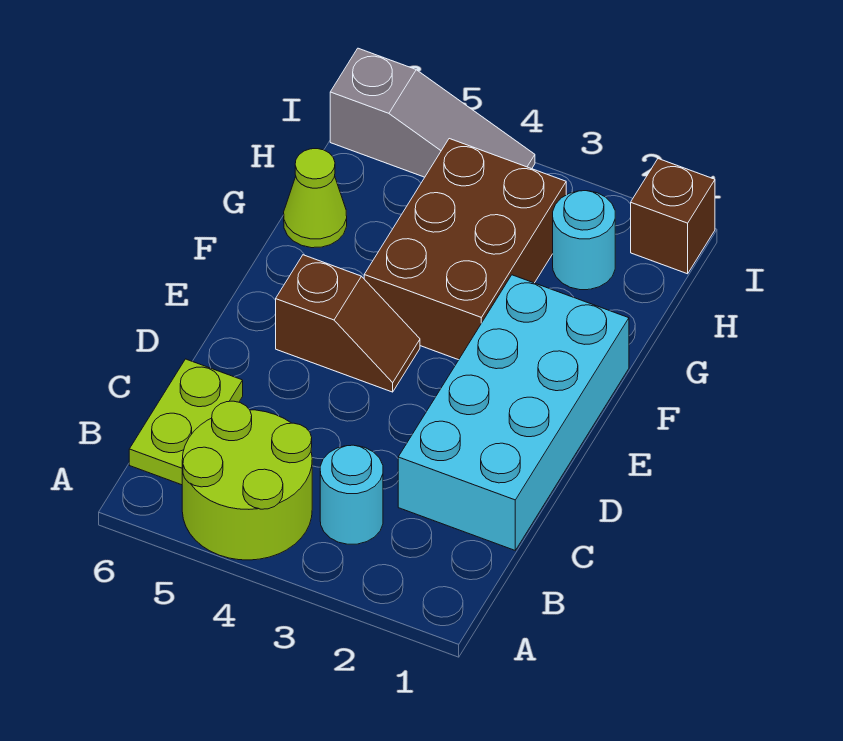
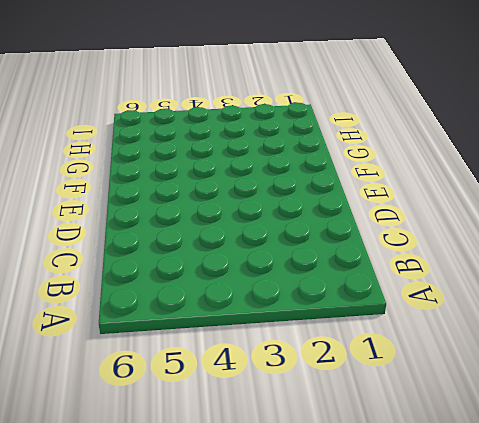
none -> lime round brick A4:B5 level 1
none -> cyan round brick B3 level 1

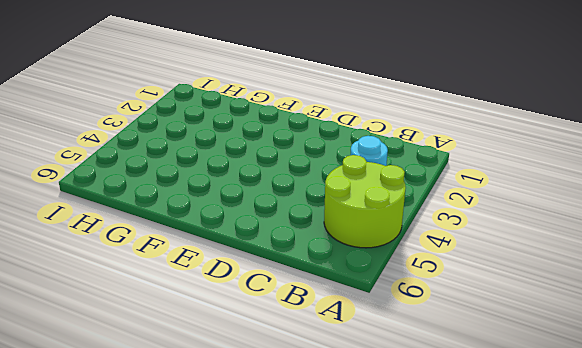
none -> lime plate B6:C6 level 1
none -> cyan brick C1:F2 level 1

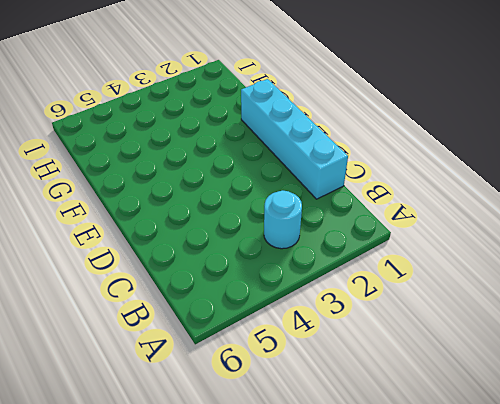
cyan brick C1:F1 level 1 -> cyan brick C1:F2 level 1
none -> lime round brick A4:B5 level 1
none -> lime plate B6:C6 level 1

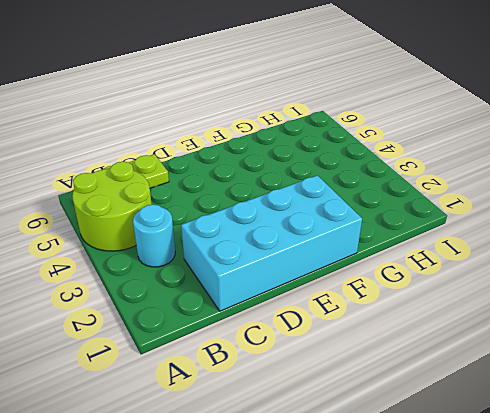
none -> brown slope E4:E5 level 1 top 5
none -> brown brick F3:H4 level 1

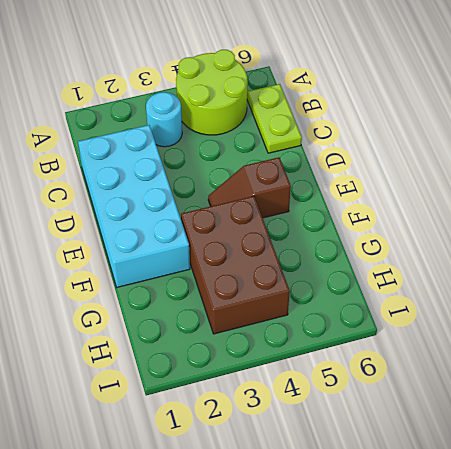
none -> lime cone G6 level 1
none -> cyan round brick H2 level 1

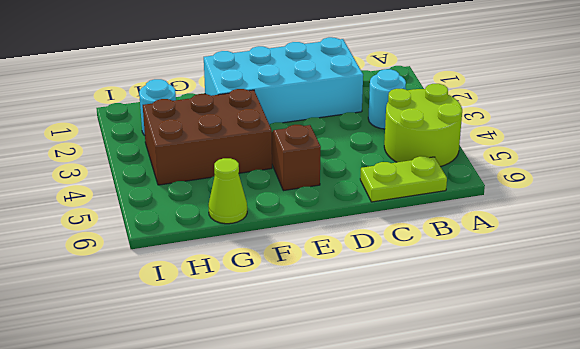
none -> brown brick I1 level 1
none -> grey slope I4:I6 level 1 top 6

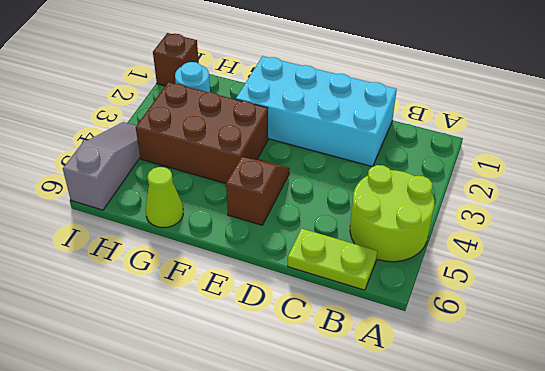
none -> cyan round brick B3 level 1

